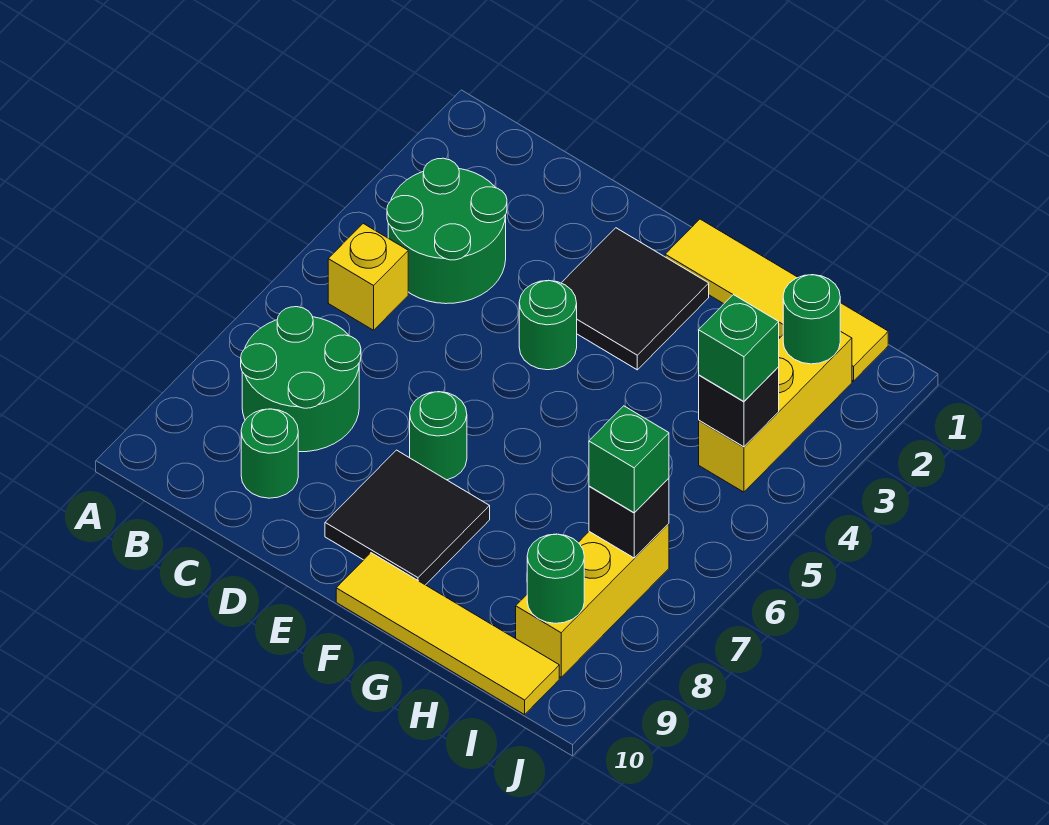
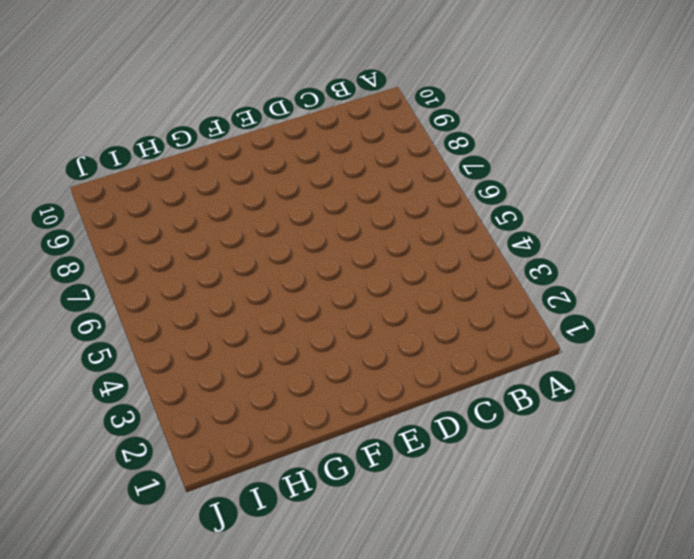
none -> green round brick B3:C4 level 1
none -> yellow brick B5 level 1
none -> green round brick B7:C8 level 1

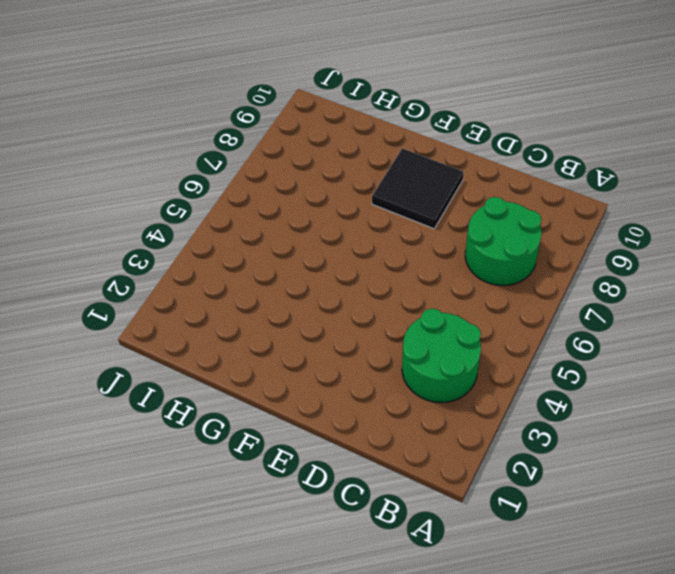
none -> yellow brick B5 level 1
none -> green round brick C9 level 1
none -> black tile E2:F3 level 1

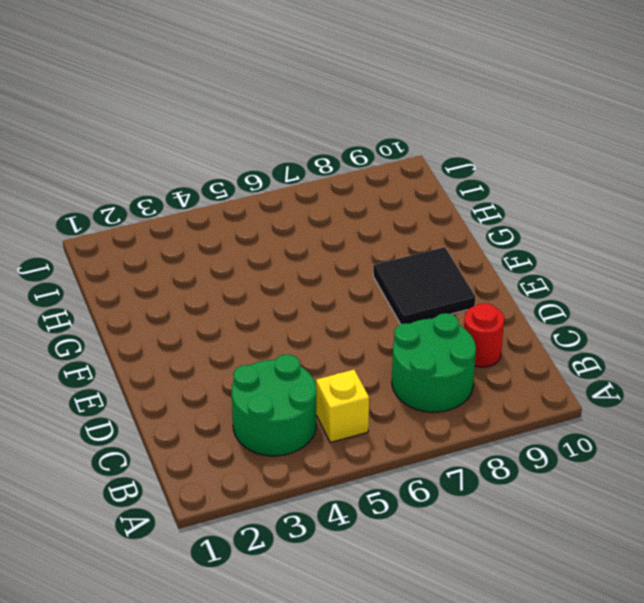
red round brick C9 level 1 -> green round brick C9 level 1
none -> black tile E2:F3 level 1
none -> green round brick E4 level 1
none -> green round brick E7 level 1

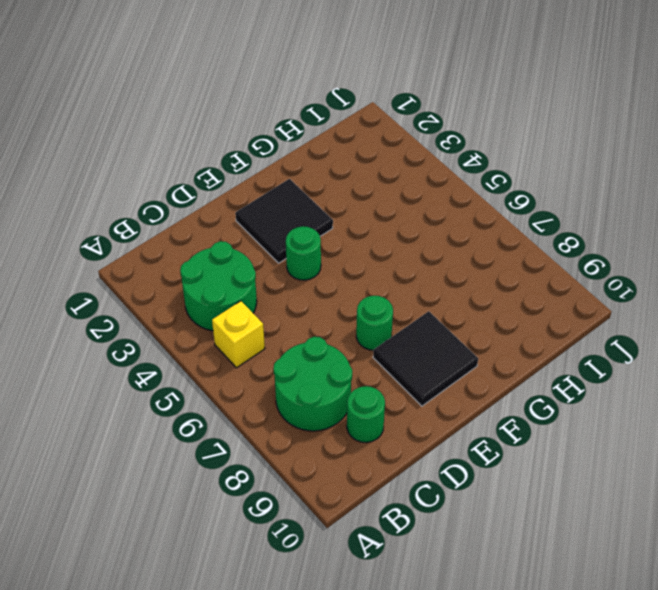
none -> yellow tile F1:I1 level 1
none -> yellow tile F10:I10 level 1
none -> yellow brick I2:I4 level 1

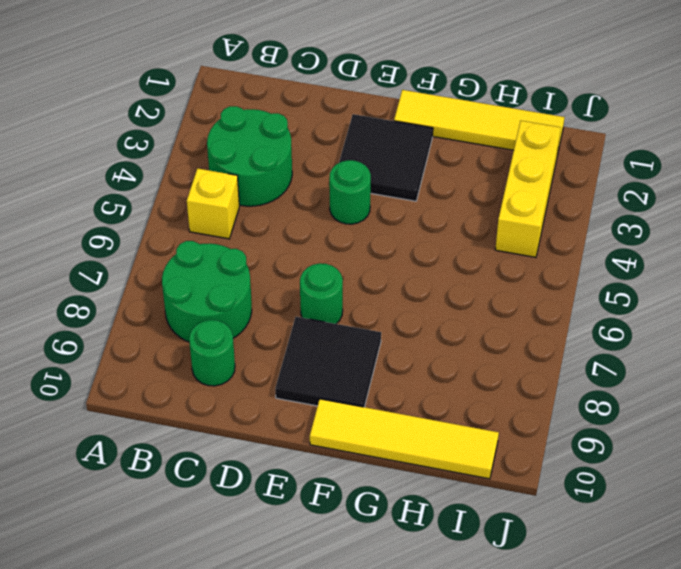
none -> yellow brick I7:I9 level 1
none -> green round brick I2 level 2
none -> black brick I4 level 2

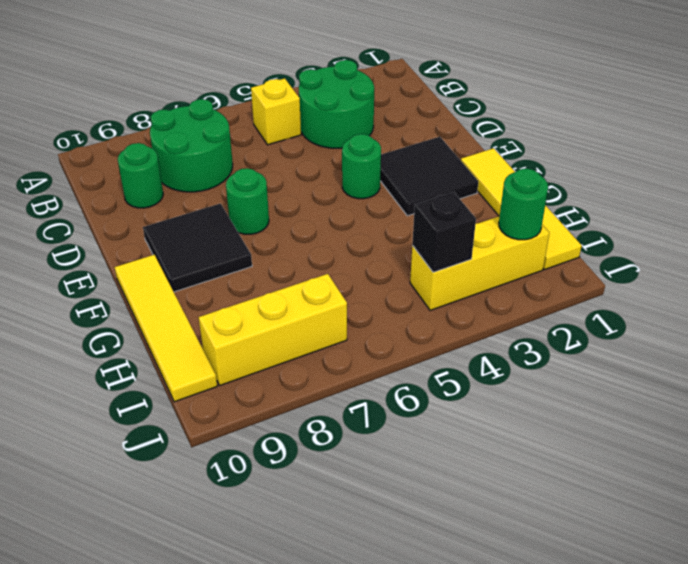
none -> black brick I7 level 2
none -> green round brick I9 level 2
none -> green brick I4 level 3

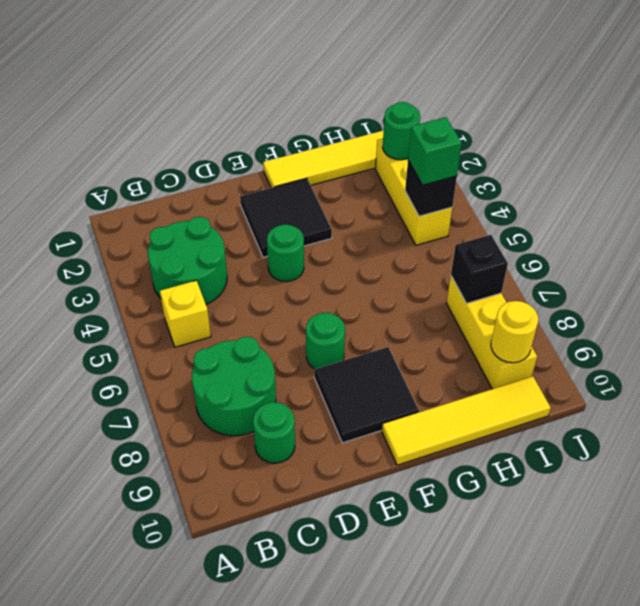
yellow round brick I9 level 2 -> green round brick I9 level 2
none -> green brick I7 level 3

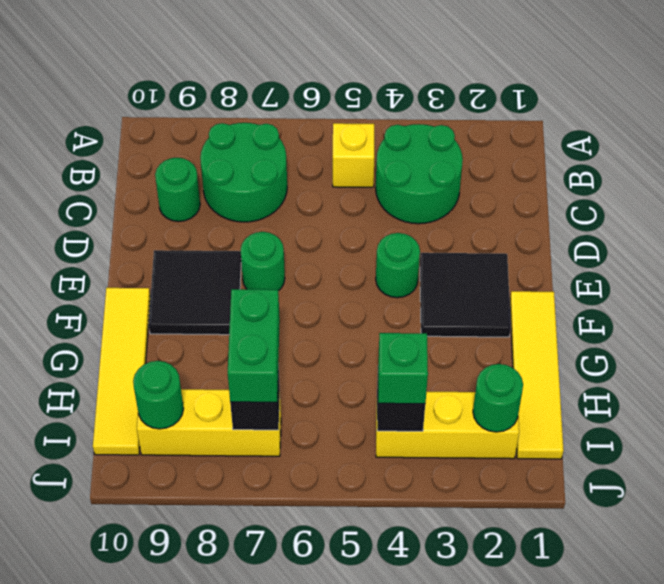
green brick H7:I7 level 3 -> green brick I7 level 3

